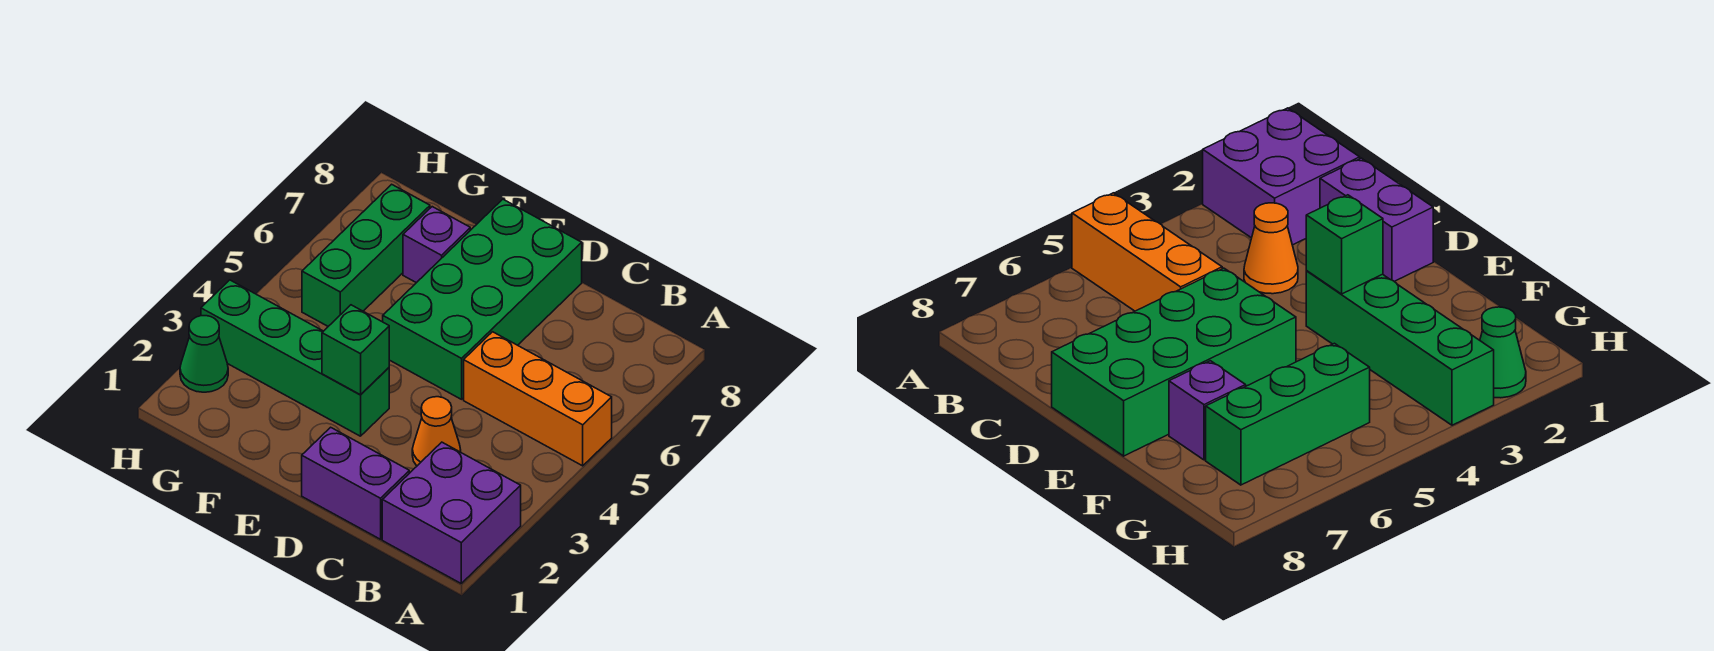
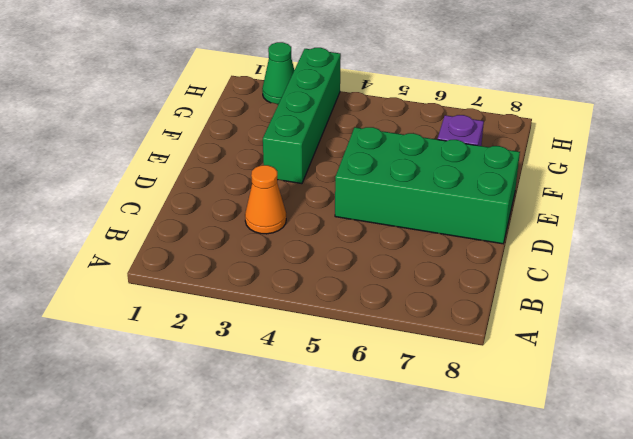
none -> purple brick A1:B2 level 1
none -> orange brick A5:C5 level 1

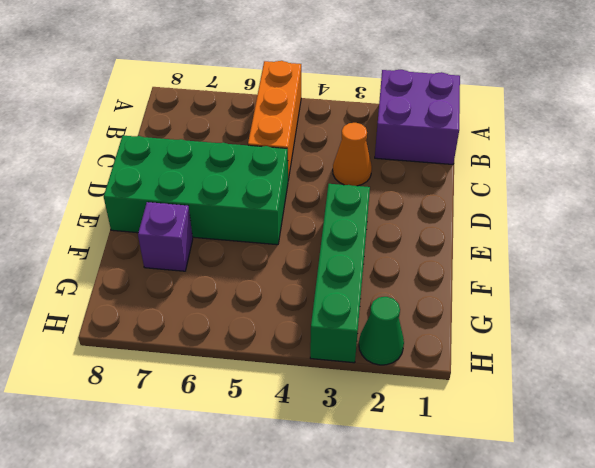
none -> purple brick C1:D1 level 1
none -> green brick G5:G7 level 1

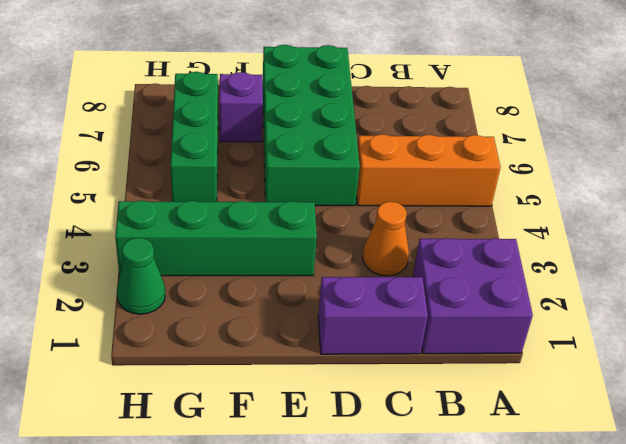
none -> green brick E3 level 2

